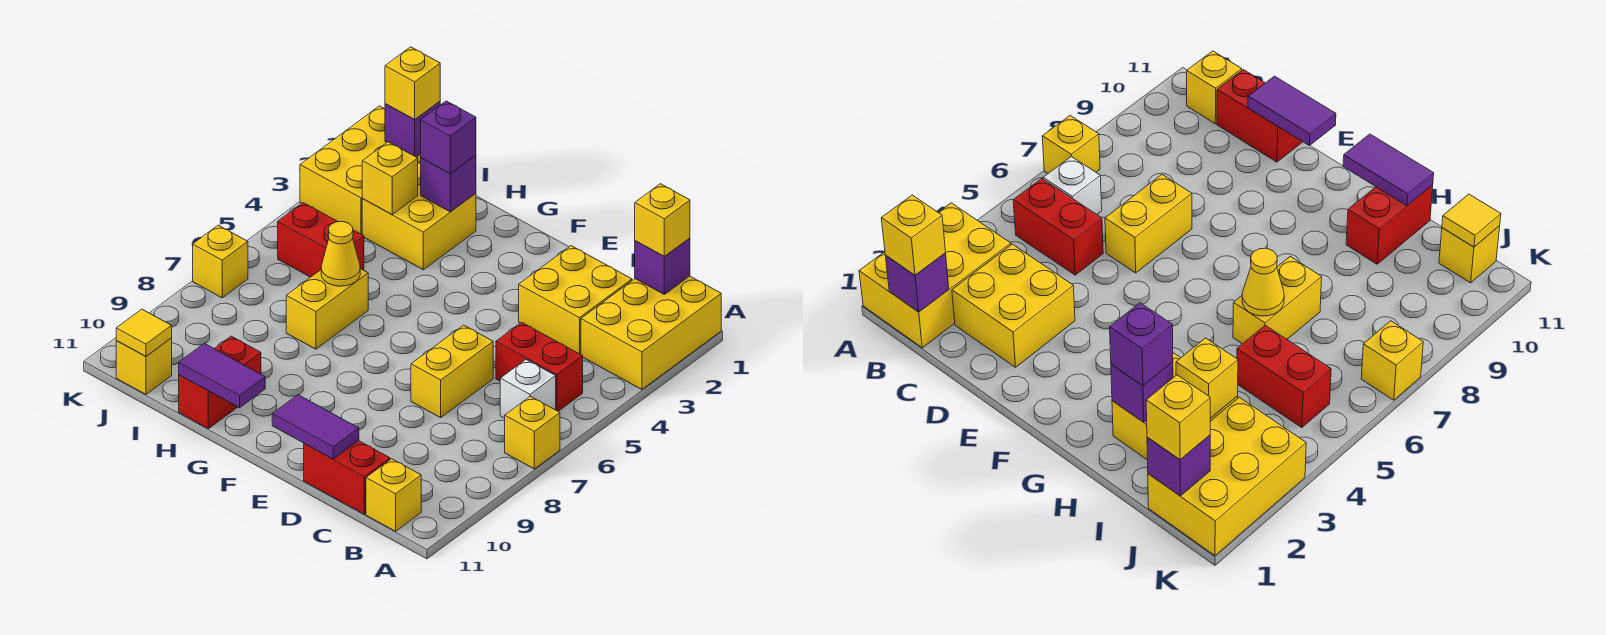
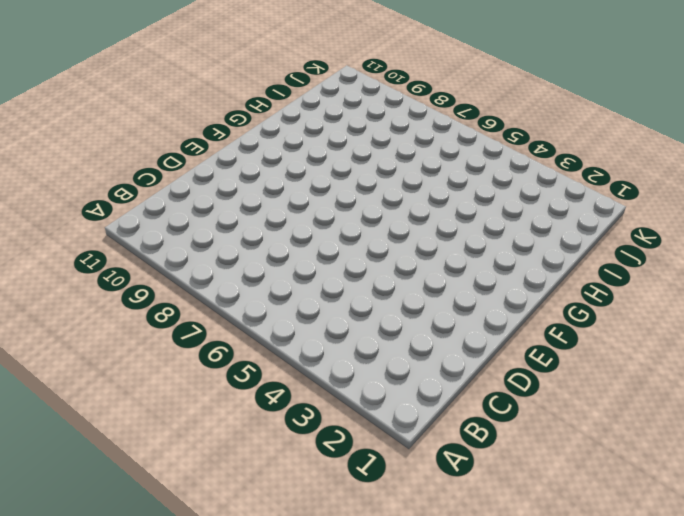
none -> yellow brick A1:B3 level 1
none -> yellow brick A7 level 1
none -> red brick B5:C5 level 1

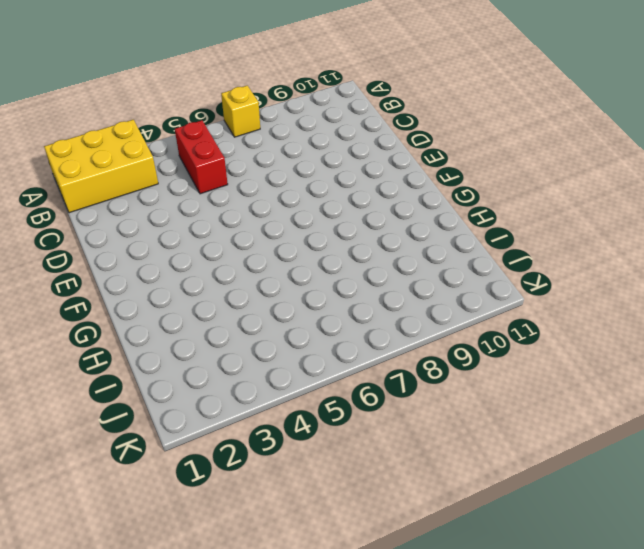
none -> white brick B6 level 1
none -> yellow brick B11 level 1
none -> yellow brick C2:D3 level 1

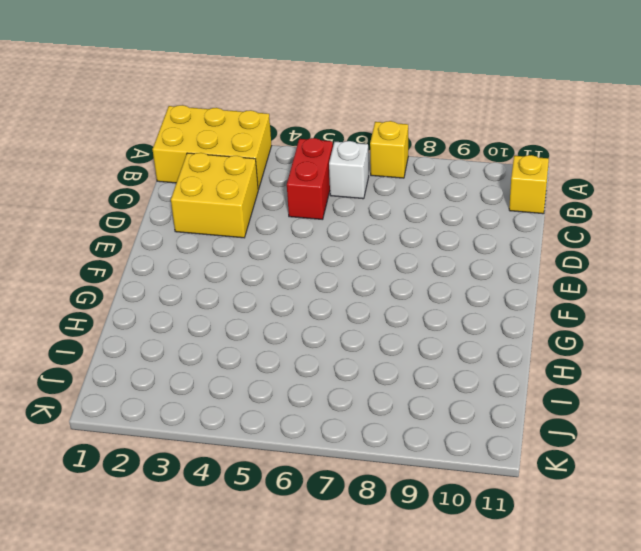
none -> red brick C11:D11 level 1
none -> yellow brick D6:D7 level 1
none -> yellow brick H2:I3 level 1

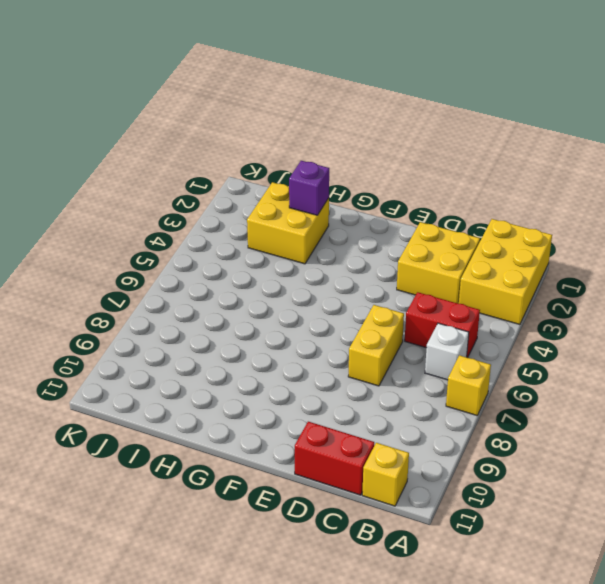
none -> yellow brick H6:H7 level 1
none -> red brick H10:H11 level 1
none -> red brick I5:J5 level 1

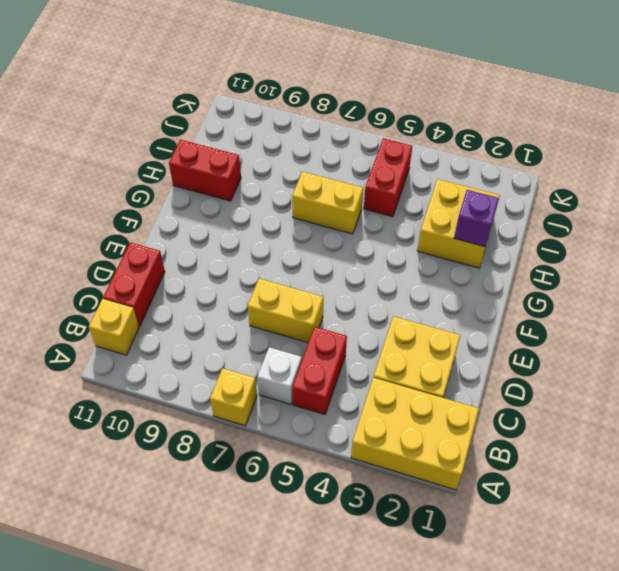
none -> yellow brick J1:K3 level 1
none -> yellow brick J11 level 1
none -> yellow brick K7 level 1

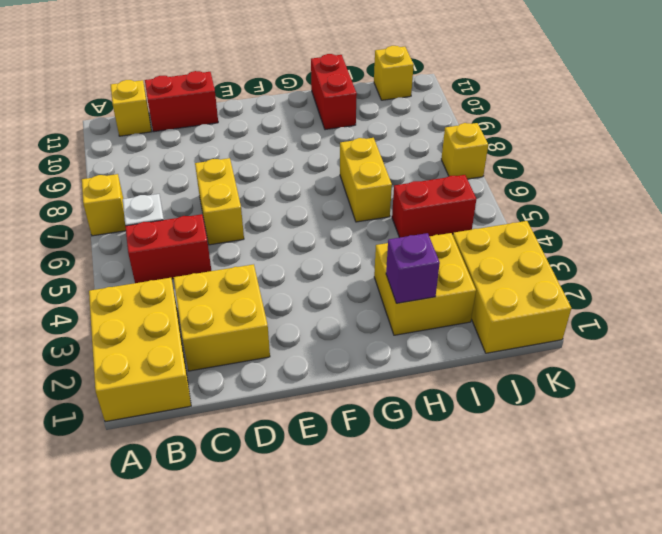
none -> purple brick B1 level 2
none -> purple tile D11:E11 level 2
none -> purple tile G11:H11 level 2

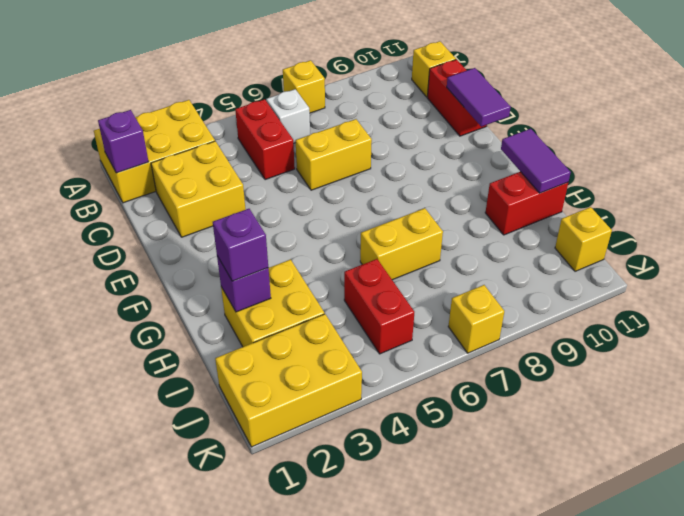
none -> yellow cone H6 level 2
none -> yellow brick I3 level 2
none -> purple brick J1 level 2

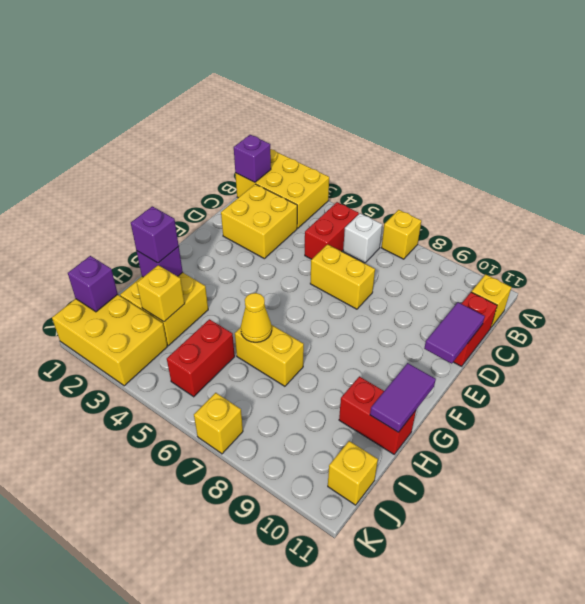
none -> yellow tile J11 level 2
none -> yellow brick B1 level 3
none -> yellow brick J1 level 3

